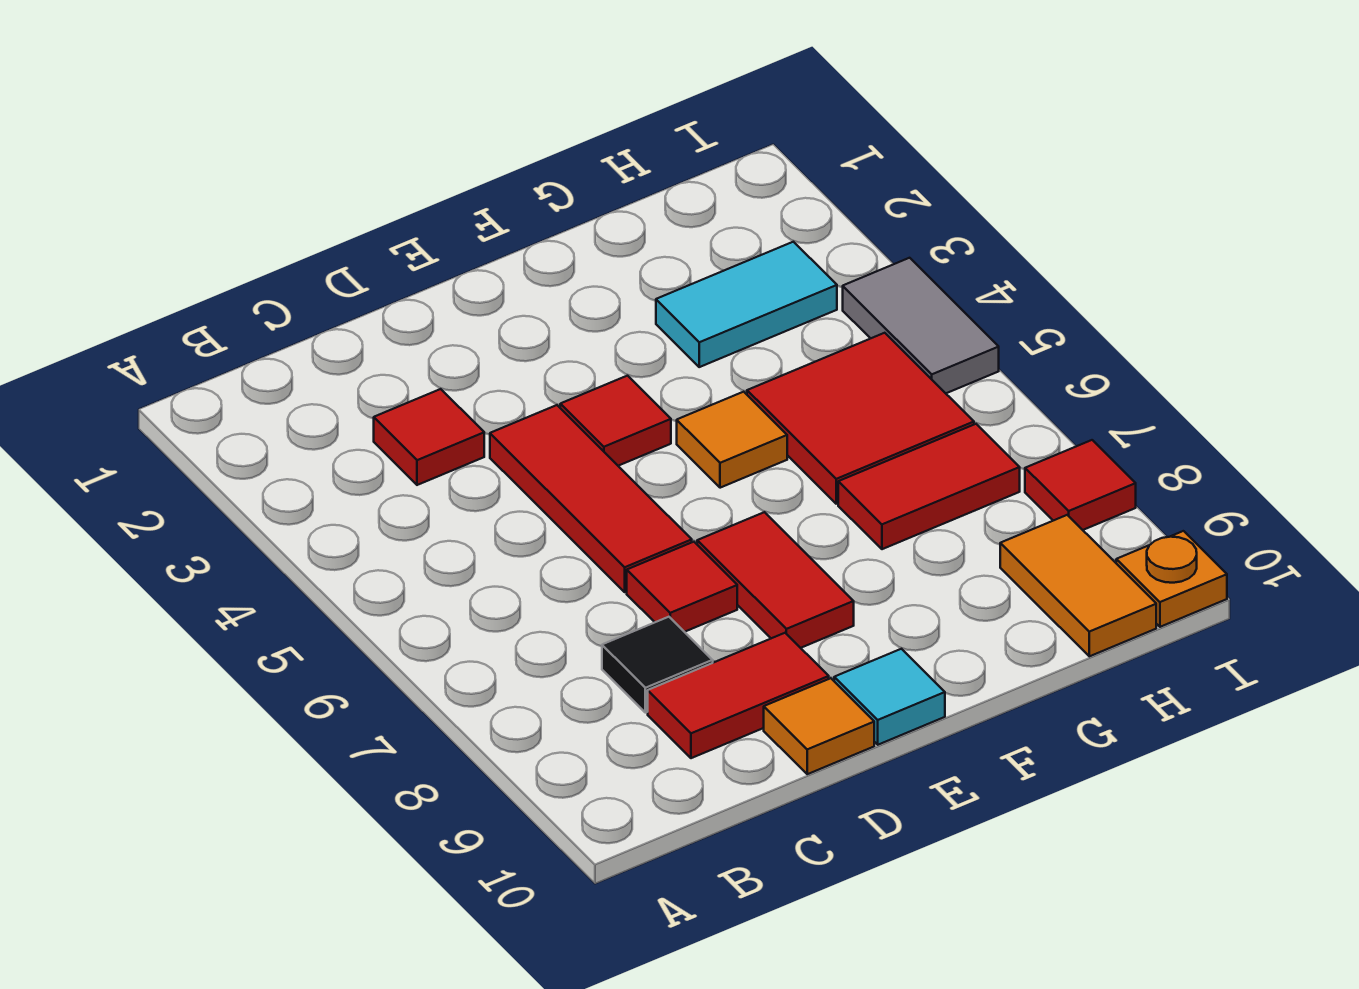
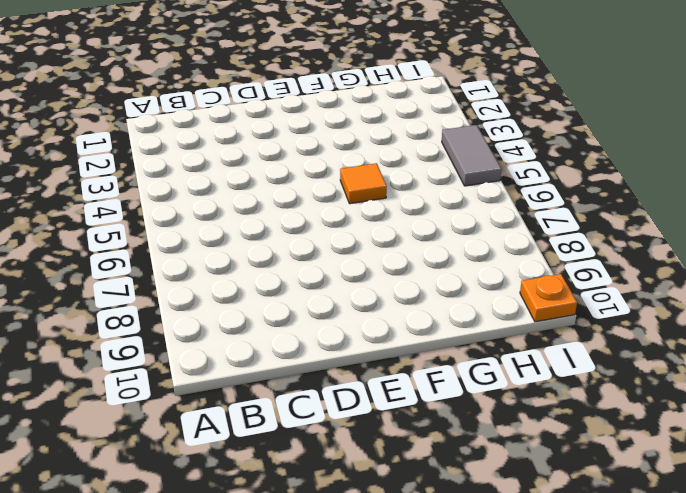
none -> red tile C3 level 1
none -> black tile C8 level 1
none -> red tile C9:D9 level 1

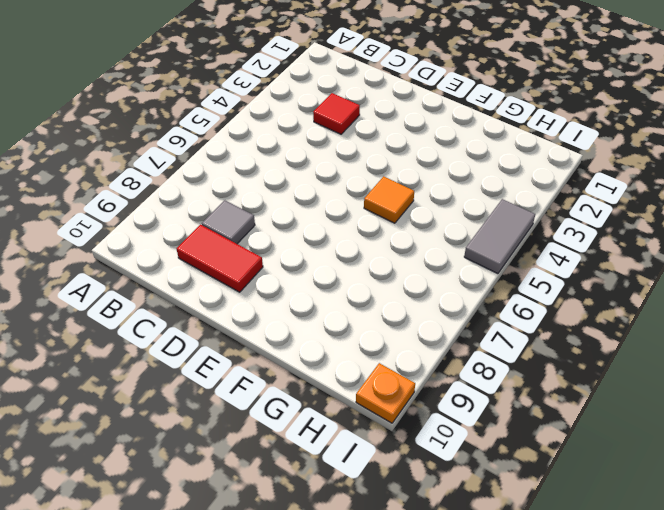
grey tile C8 level 1 -> black tile C8 level 1
none -> red tile D4:D6 level 1
none -> red tile D7 level 1
none -> orange tile D10 level 1

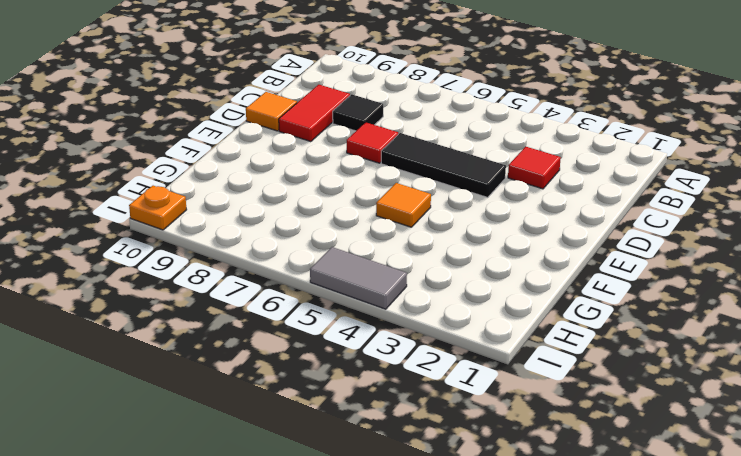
black tile D4:D6 level 1 -> red tile D4:D6 level 1
none -> red tile E4 level 1
none -> red tile E7:E8 level 1
none -> cyan tile E10 level 1

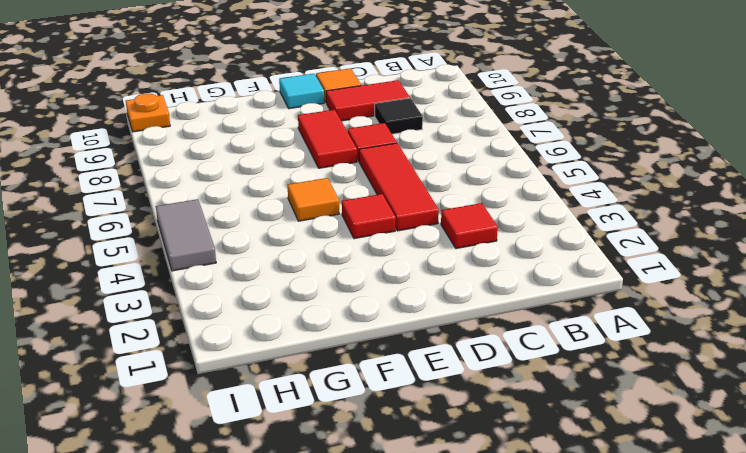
none -> cyan tile G3:H3 level 1
none -> red tile G5:H6 level 1
none -> red tile G7:H7 level 1

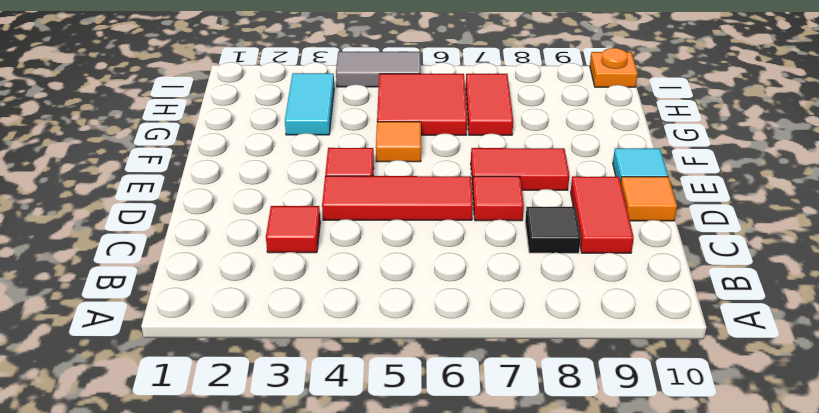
none -> orange tile H9:H10 level 1
none -> red tile I8 level 1

